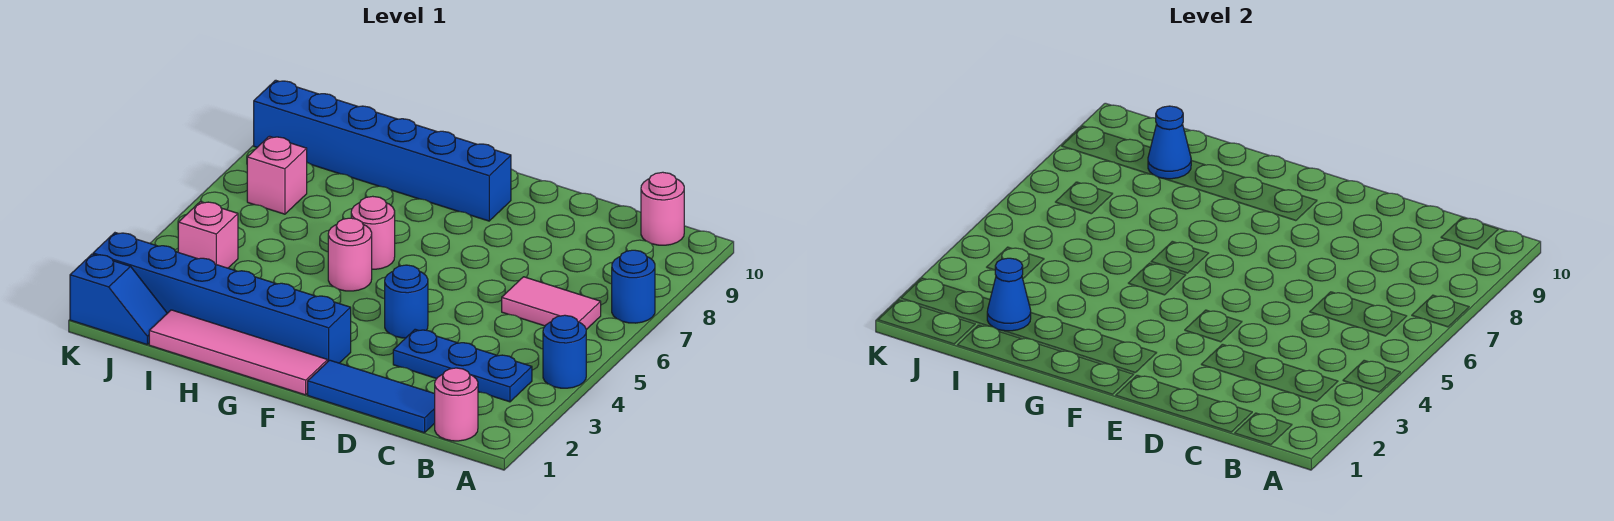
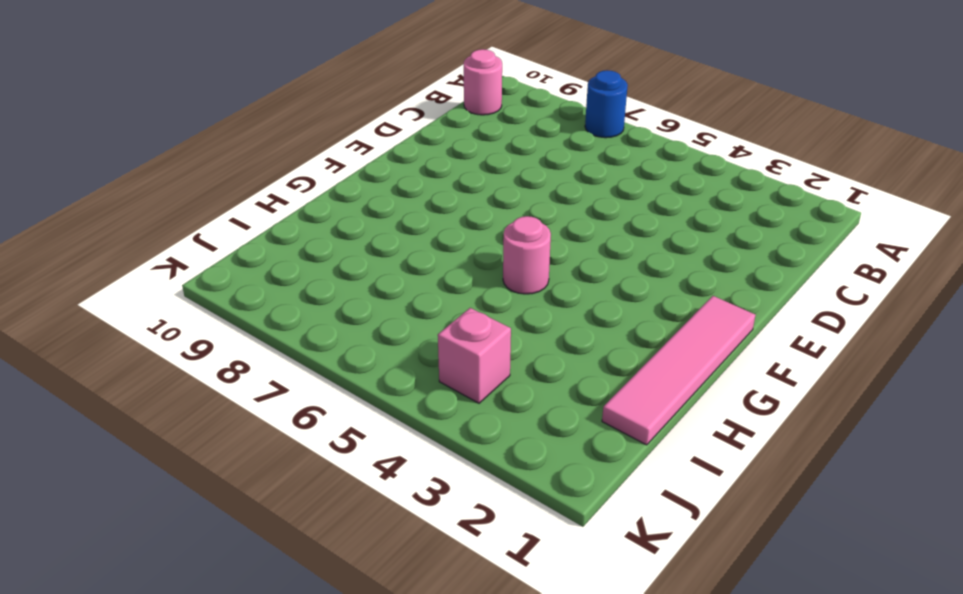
none -> blue round brick A4 level 1
none -> pink round brick B1 level 1
none -> blue plate B3:D3 level 1

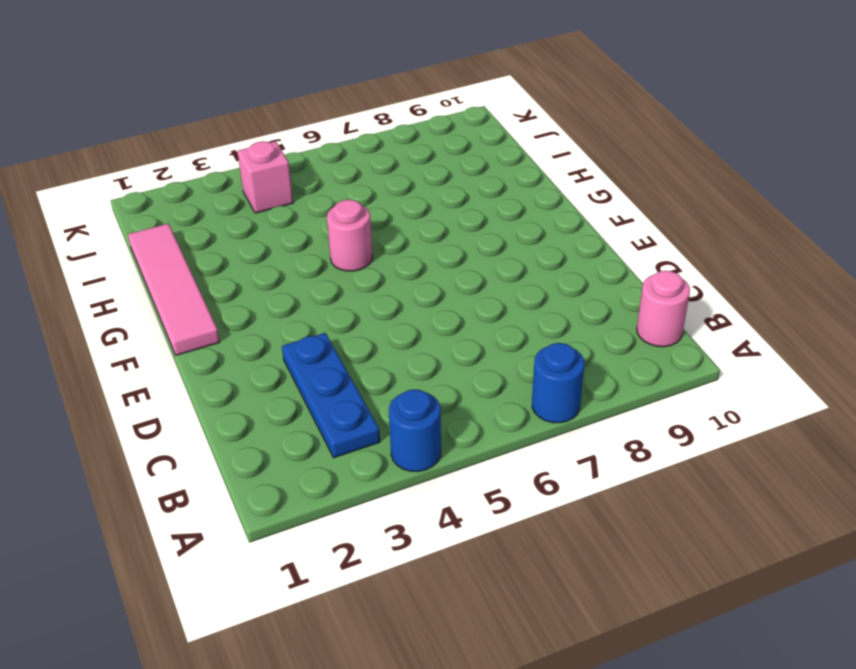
none -> pink round brick B1 level 1
none -> pink tile B6:C6 level 1
none -> blue tile C1:E1 level 1

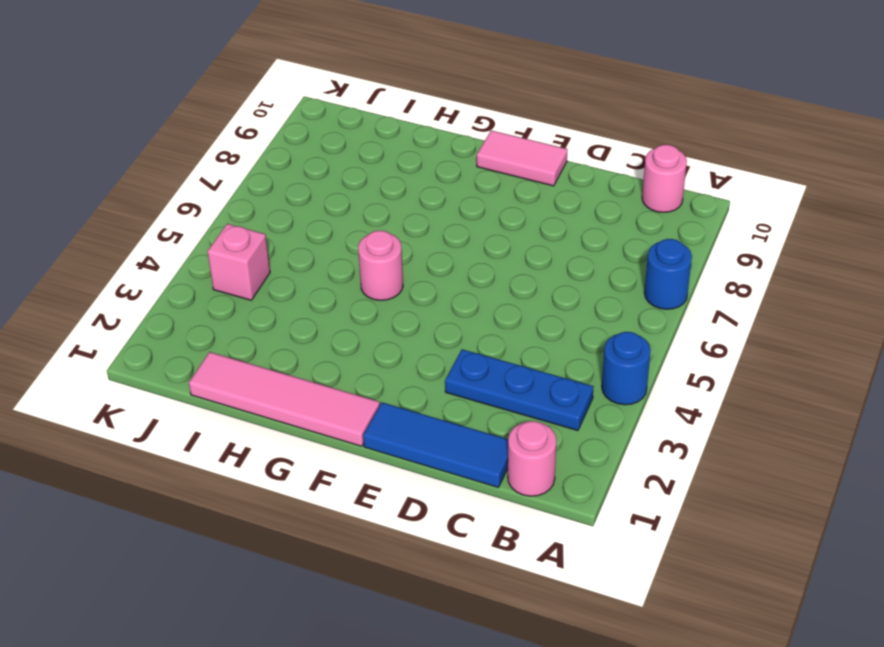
pink tile E10:F10 level 1 -> pink tile B6:C6 level 1
none -> blue round brick E4 level 1
none -> blue brick F2:K2 level 1
none -> blue brick F9:K9 level 1

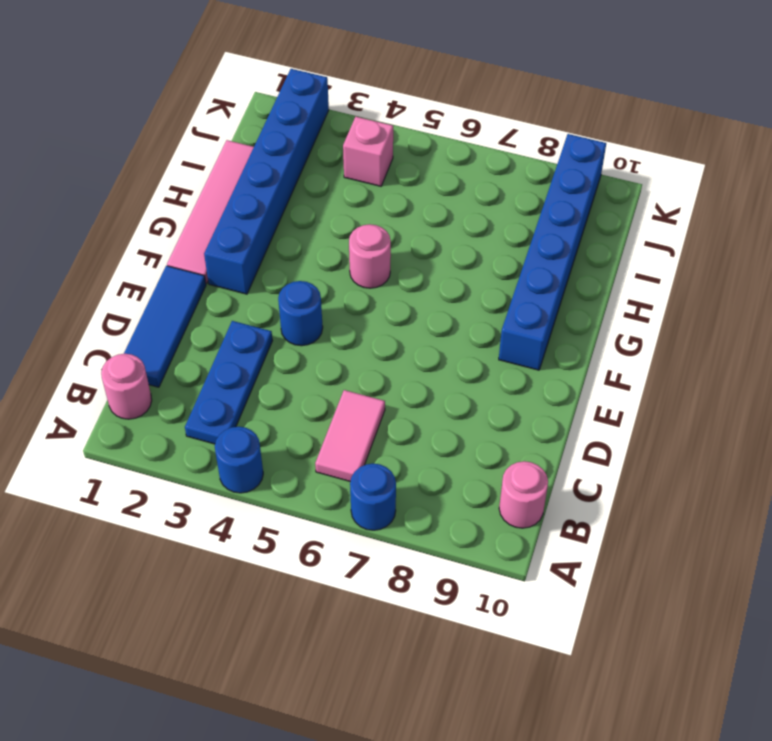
none -> pink round brick G6 level 1
none -> blue slope J1:K1 level 1 top K
none -> pink brick J7 level 1

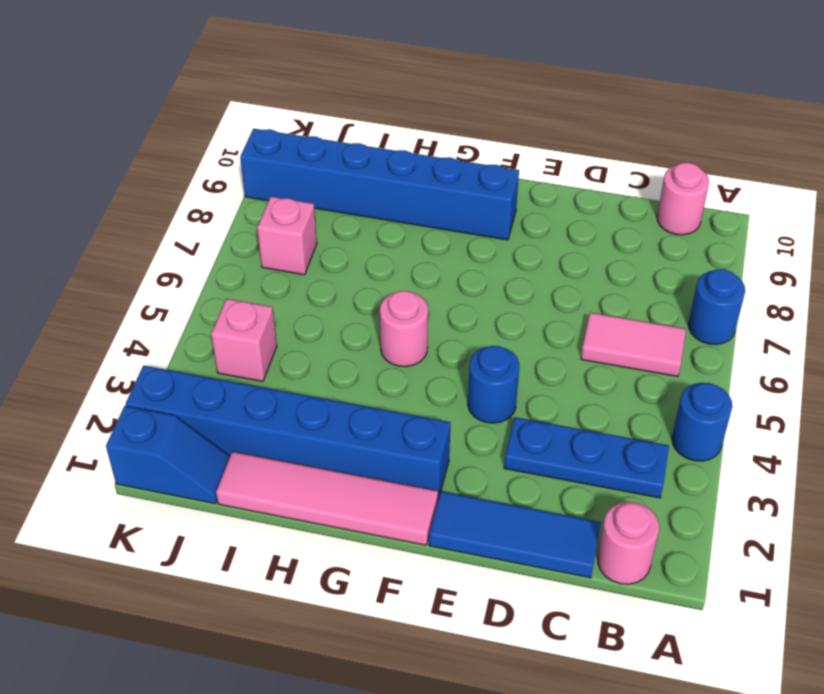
none -> pink round brick G6 level 1
none -> blue cone I2 level 2
none -> blue cone I9 level 2

